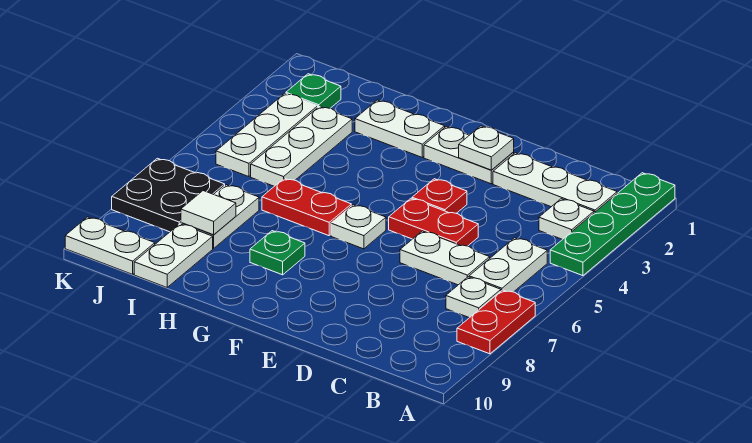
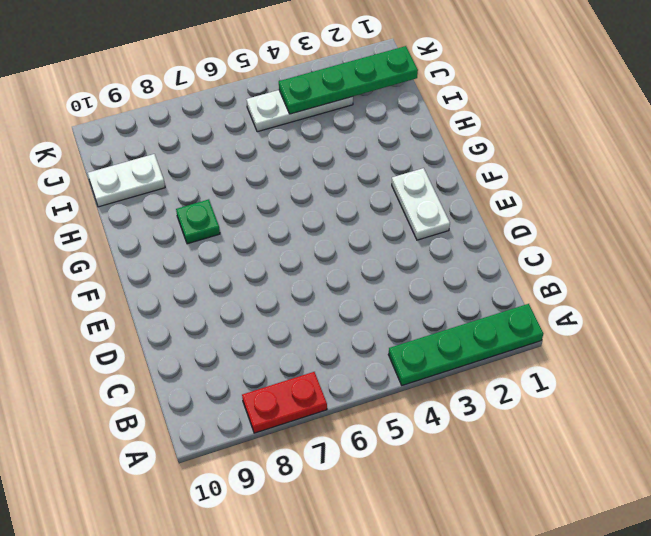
green plate J1:J4 level 2 -> none
none -> white plate B2:D2 level 1
none -> white plate B3 level 1
none -> white plate B5:B6 level 1

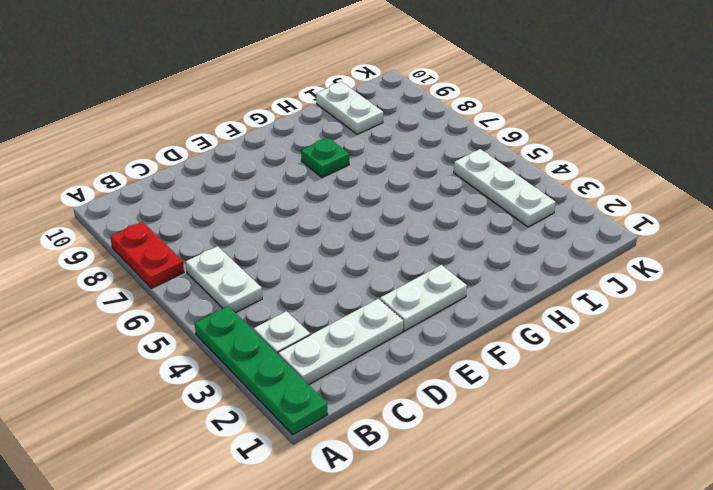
none -> white plate B7 level 1
none -> white plate C6:D6 level 1
none -> red plate D5:E5 level 1

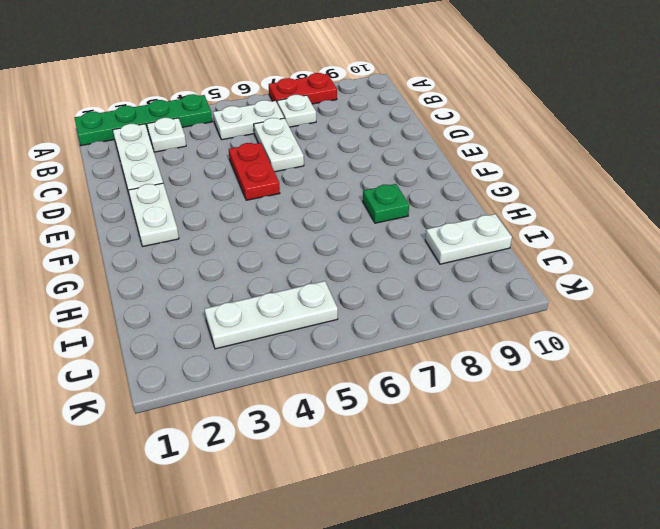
none -> red plate E4 level 1
none -> white plate F6 level 1
none -> white plate G2:H2 level 1

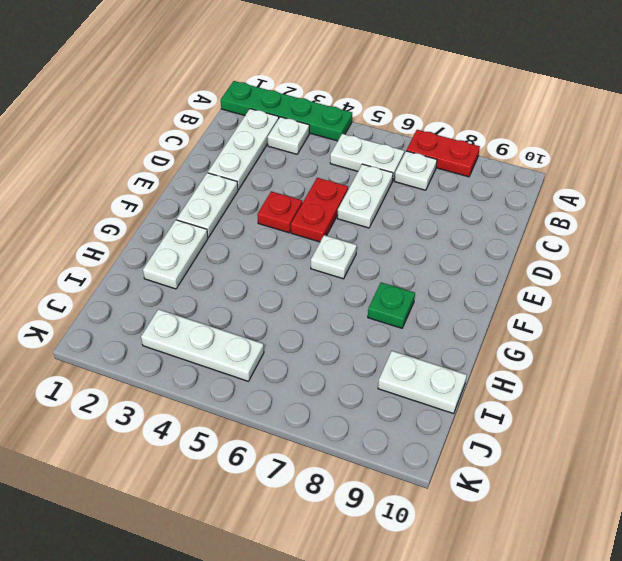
none -> red plate G6:H6 level 1
none -> white plate I3:I5 level 1
none -> white plate I7:I8 level 1

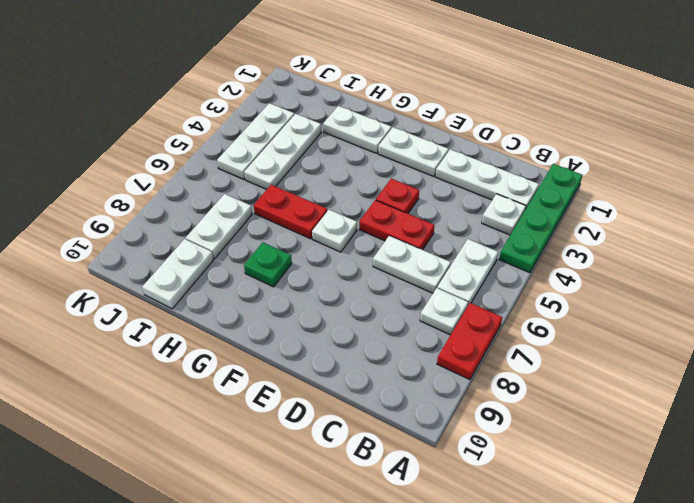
none -> green plate J2 level 1
none -> black plate J7:K8 level 1
none -> white plate J10:K10 level 1

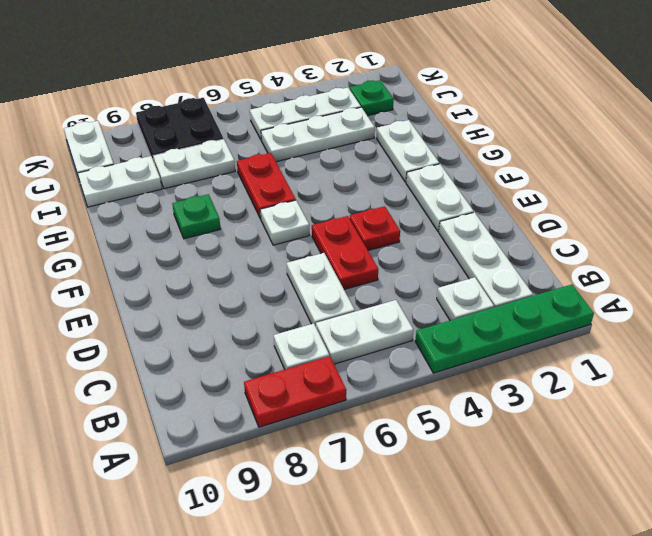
none -> white plate E2 level 2
none -> white tile I8 level 2

